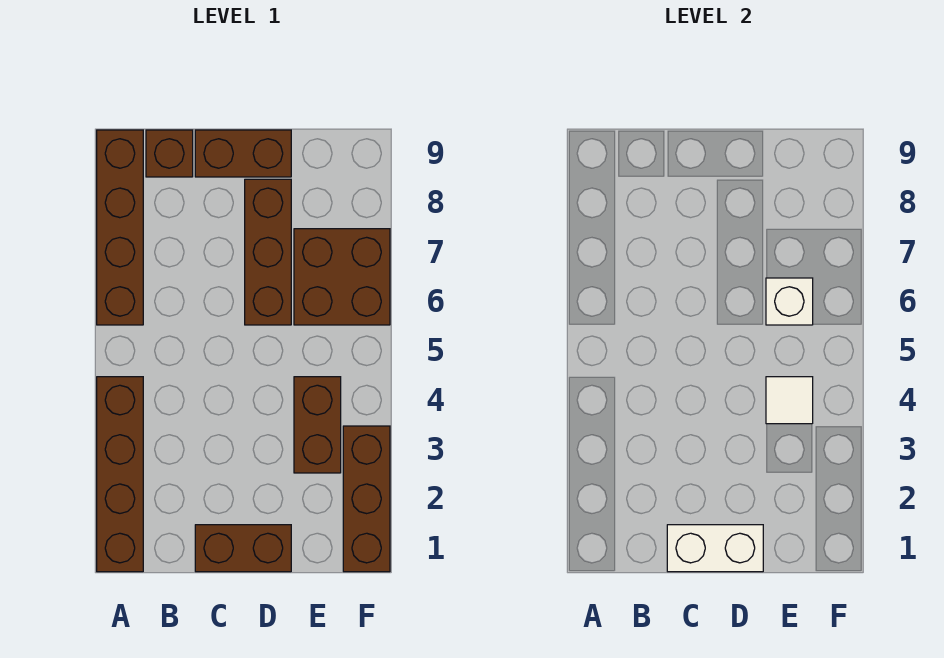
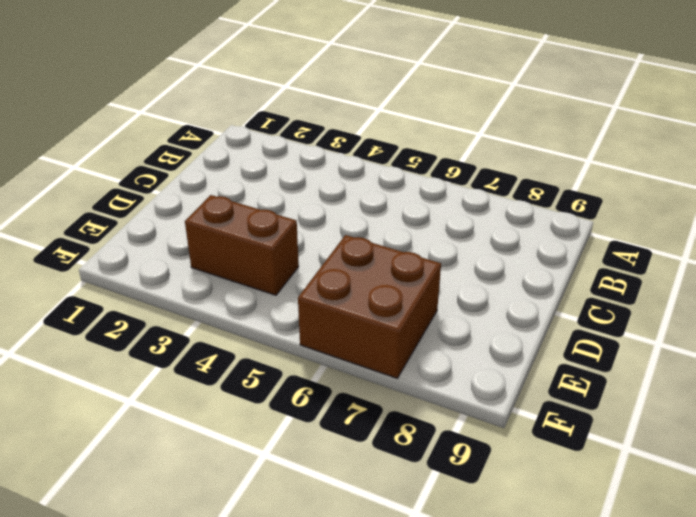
none -> brown brick A1:A4 level 1
none -> brown brick A6:A9 level 1
none -> brown brick B9 level 1

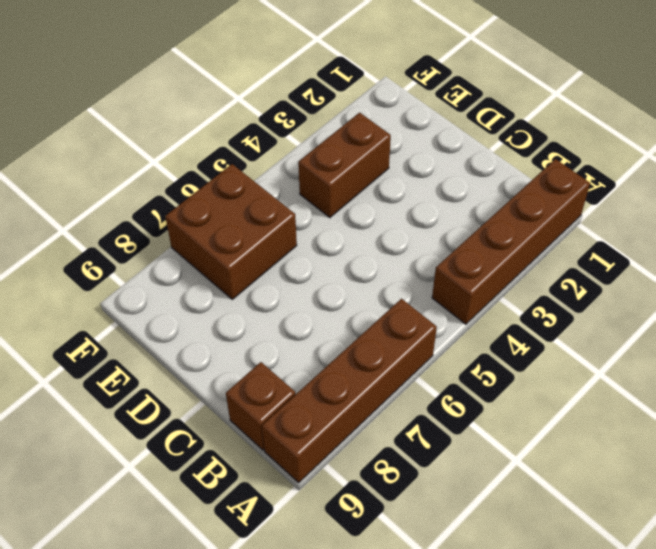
none -> brown brick C1:D1 level 1
none -> brown brick C9:D9 level 1
none -> brown brick D6:D8 level 1

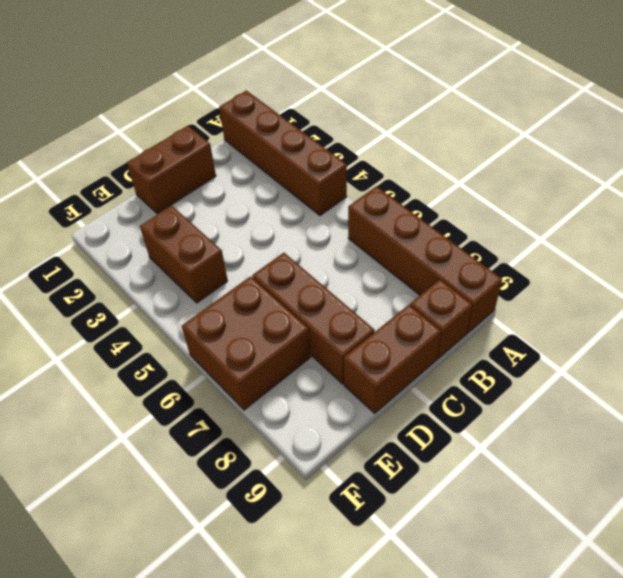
none -> brown brick F1:F3 level 1
none -> white brick C1:D1 level 2
none -> white tile E4 level 2

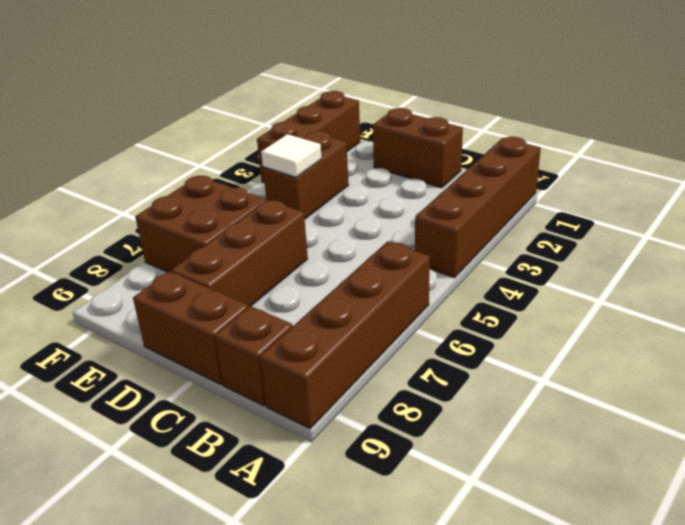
none -> white brick C1:D1 level 2
none -> white brick E6 level 2

